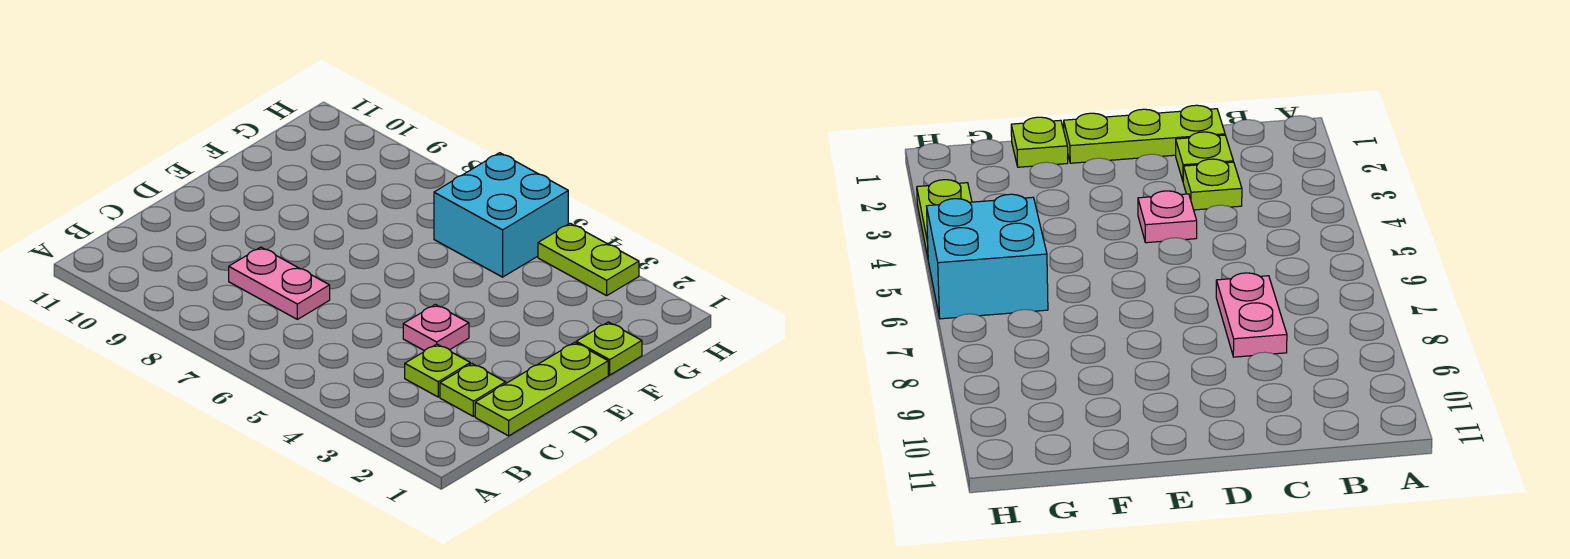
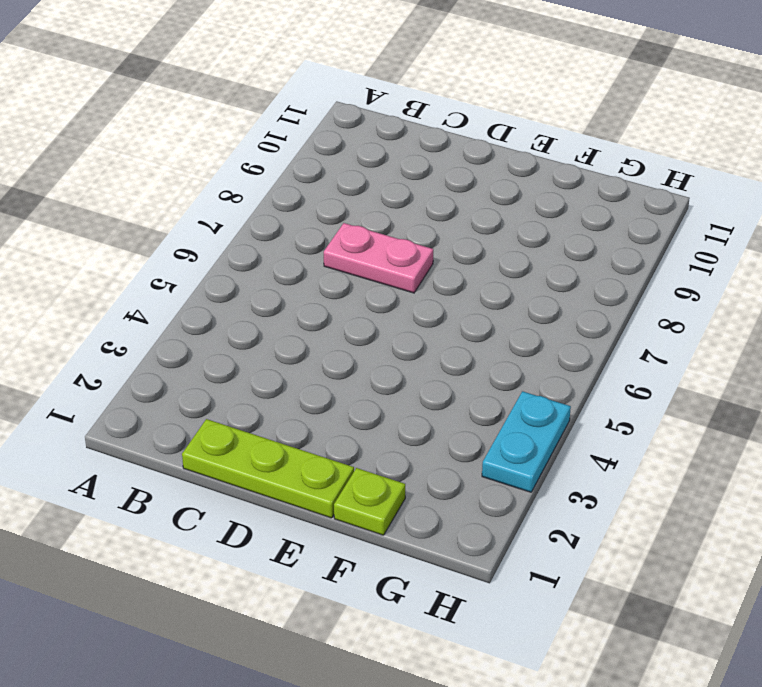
pink plate C7:D7 level 1 -> pink plate C7:C8 level 1
cyan plate H3:H4 level 1 -> lime plate H3:H4 level 1
none -> lime plate C2 level 1
none -> lime plate C3 level 1

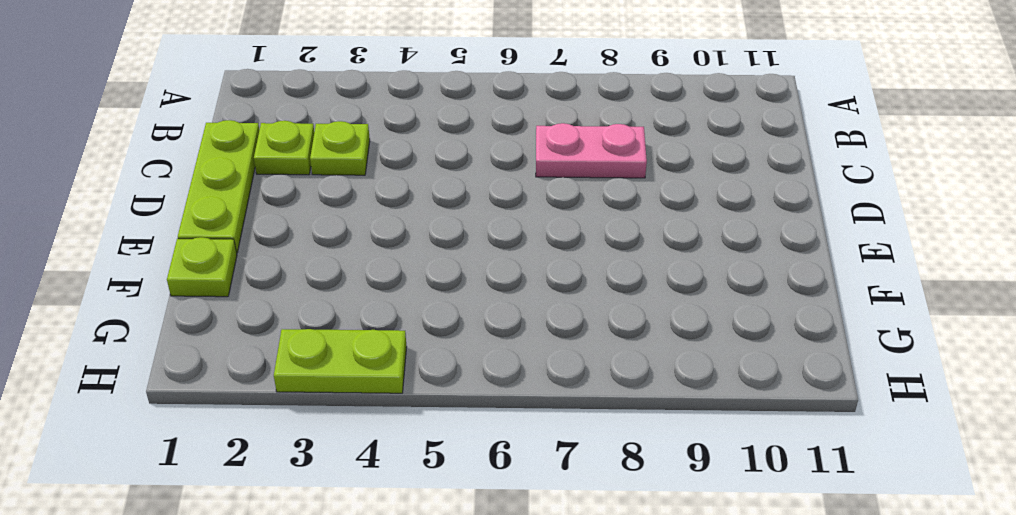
none -> pink plate D4 level 1
none -> cyan brick G5:H6 level 1

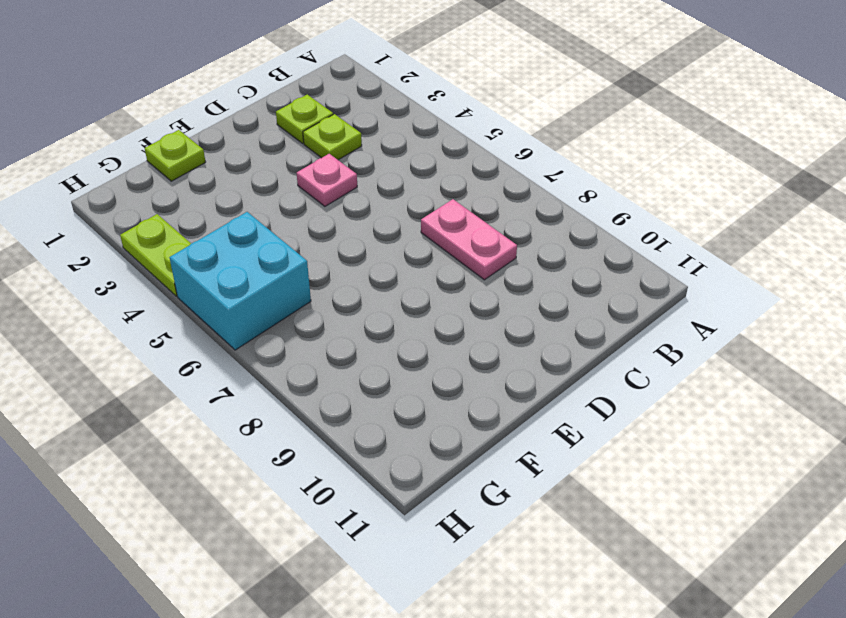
none -> lime plate C1:E1 level 1

